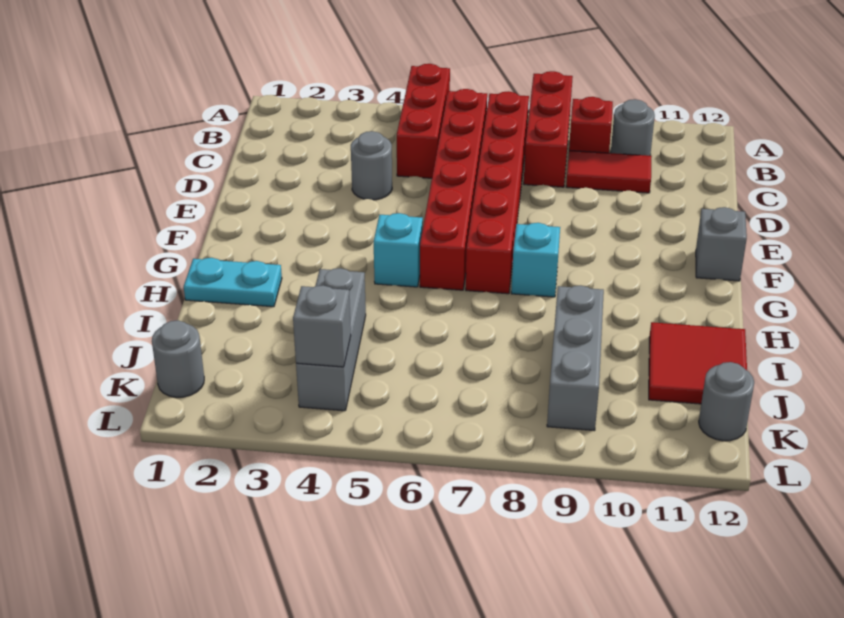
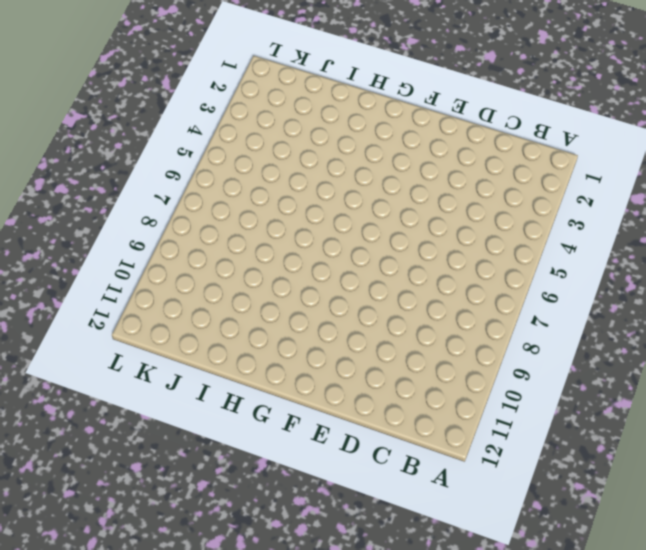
none -> red brick A5:C5 level 1
none -> red brick A8:C8 level 1
none -> red brick B6:G6 level 1

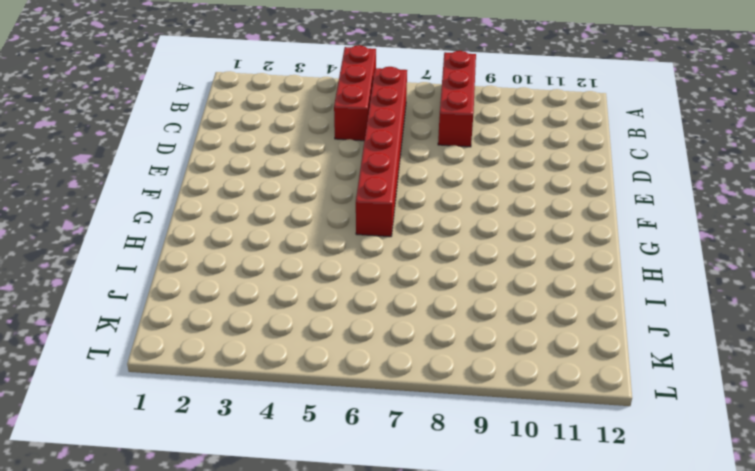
none -> red brick B7:G7 level 1
none -> red brick B9 level 1
none -> grey round brick B10 level 1

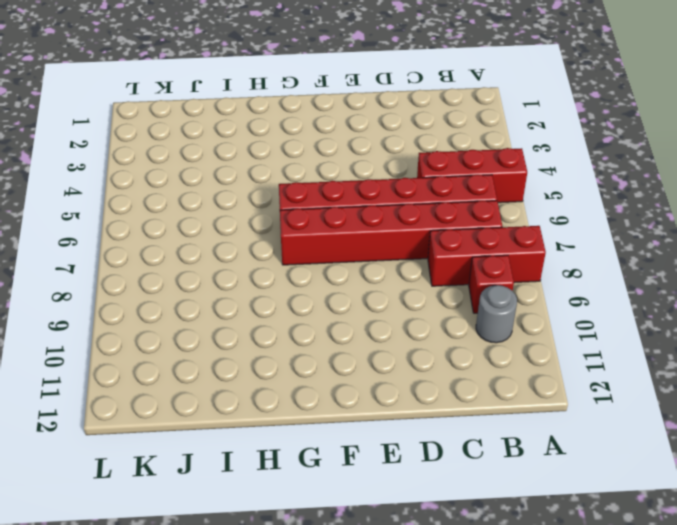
none -> red tile C9:C10 level 1
none -> grey round brick D4 level 1
none -> grey brick F12 level 1

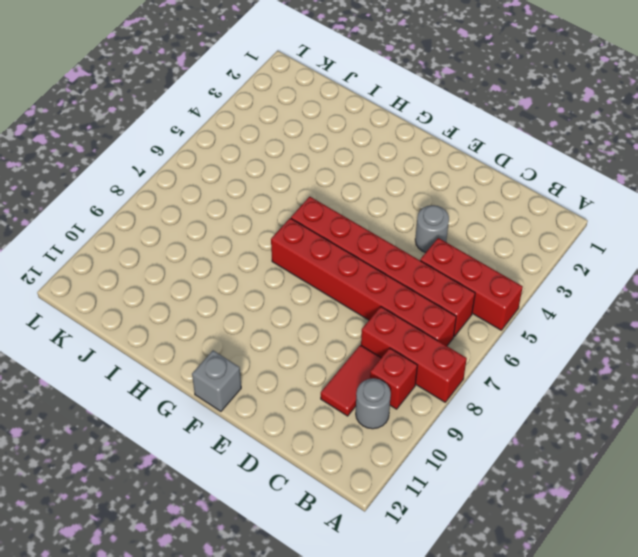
none -> cyan brick G5 level 1
none -> cyan brick G8 level 1
none -> cyan plate H1:H2 level 1

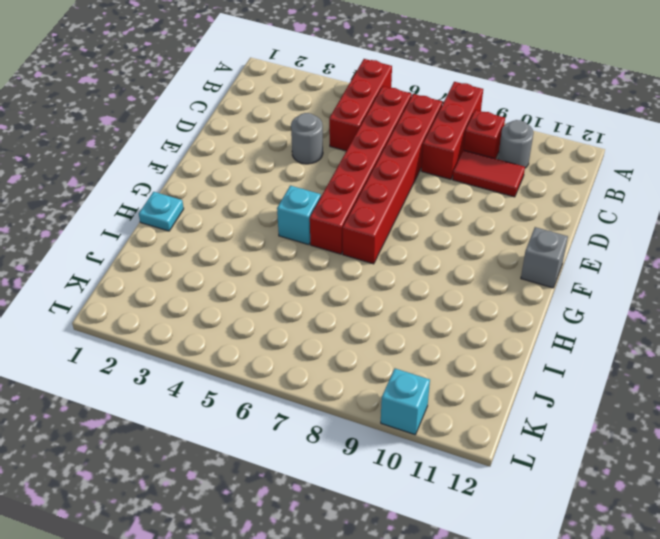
cyan plate H1 level 1 -> cyan plate H1:H2 level 1
cyan brick L10 level 1 -> cyan brick G8 level 1
none -> grey brick I4:K4 level 1
none -> grey brick I9:K9 level 1
none -> red tile I11:J12 level 1

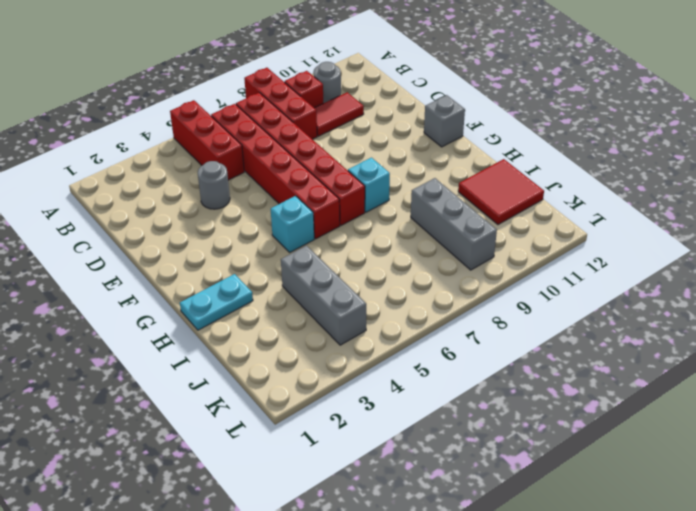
none -> grey round brick K1 level 1
none -> grey round brick K12 level 1
none -> grey brick K4 level 2

